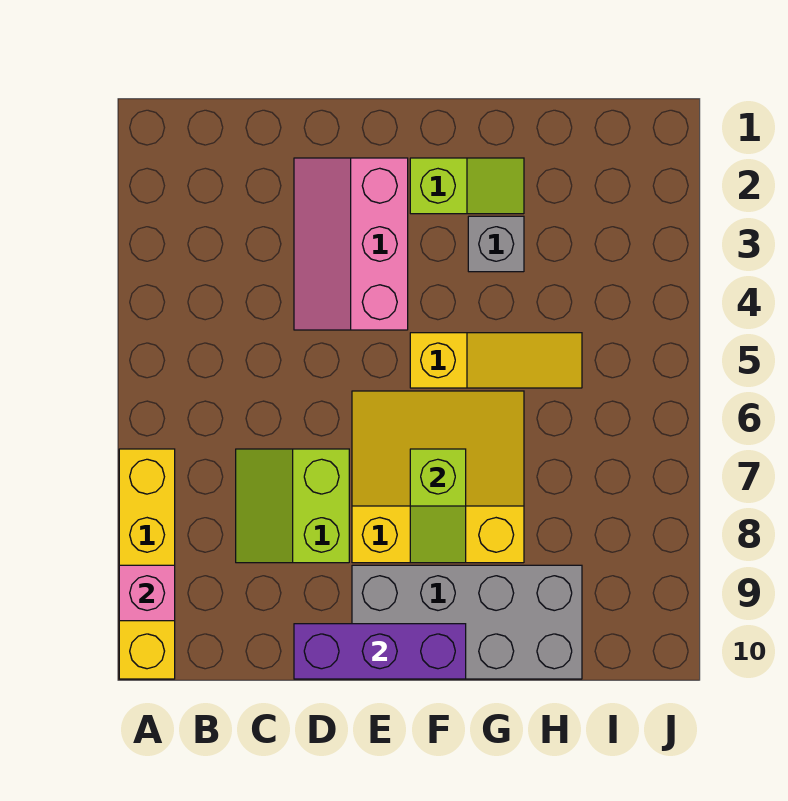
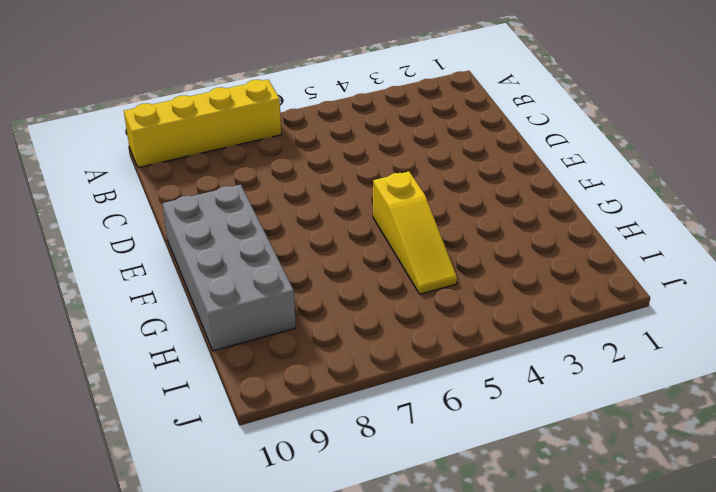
none -> lime slope C7:D8 level 1 top D
none -> pink slope D2:E4 level 1 top E

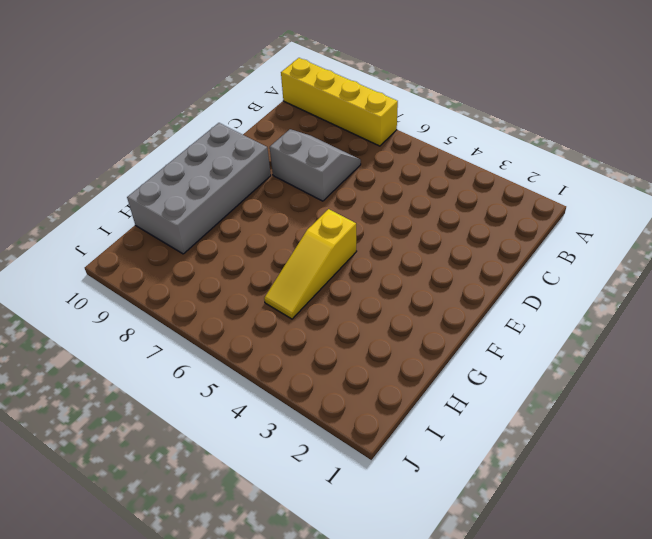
grey slope C7:D8 level 1 top D -> lime slope C7:D8 level 1 top D
none -> pink slope D2:E4 level 1 top E
none -> yellow slope E6:G8 level 1 top 8

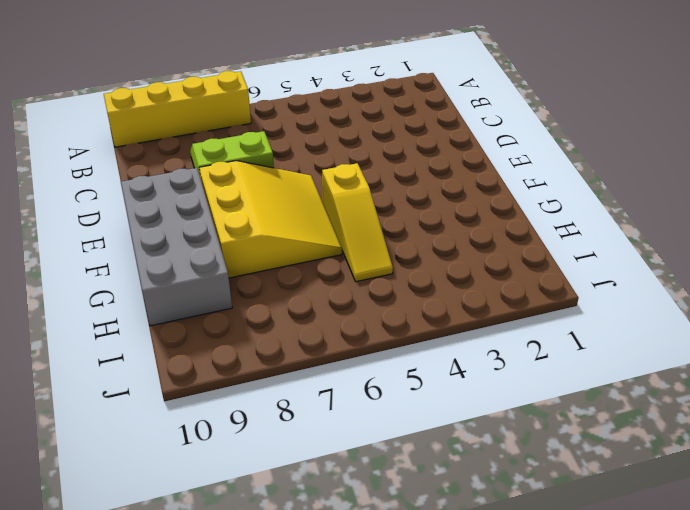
none -> pink slope D2:E4 level 1 top E
none -> lime slope F2:G2 level 1 top F

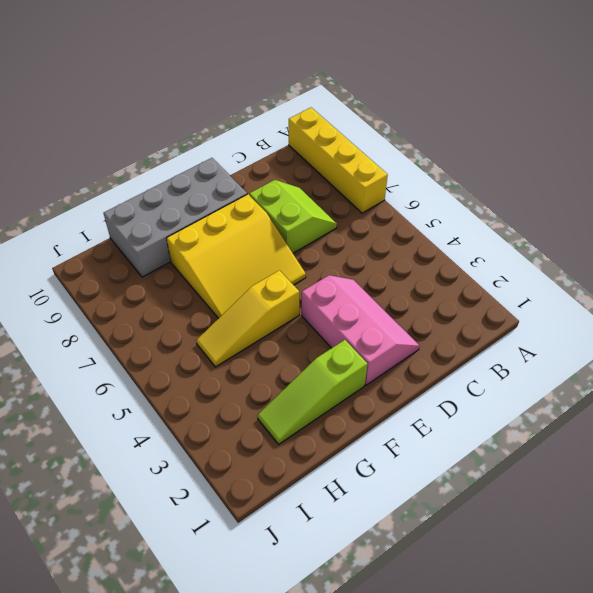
lime slope F2:H2 level 1 top F -> lime slope F2:G2 level 1 top F
none -> grey brick G3 level 1
none -> pink brick A9 level 2

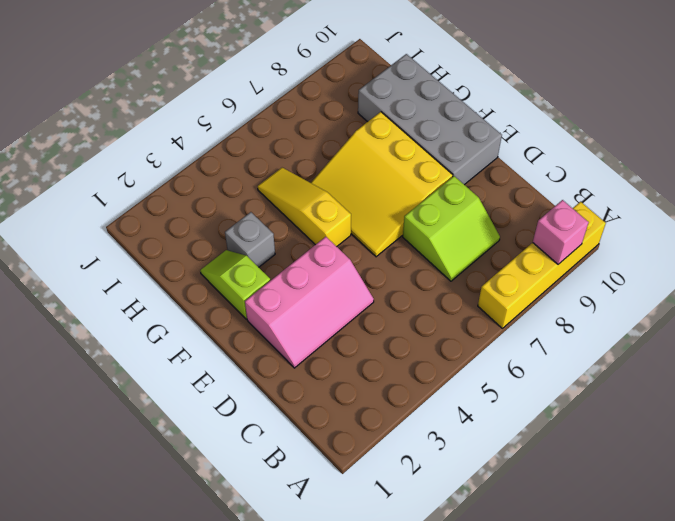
none -> purple brick D10:F10 level 2
none -> lime slope F7:F8 level 2 top 7

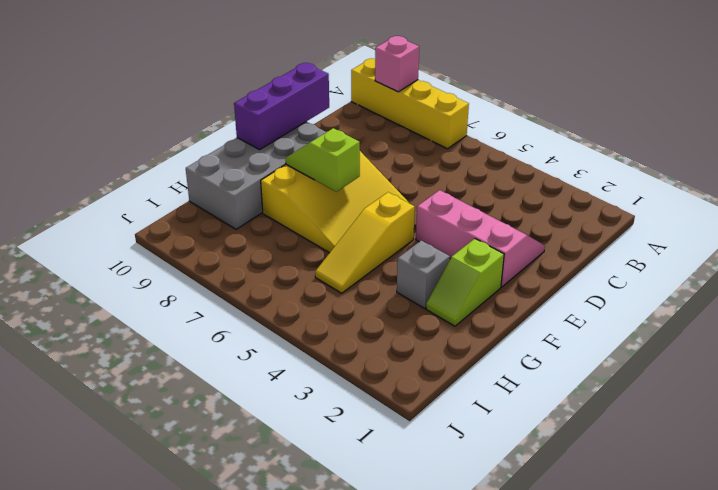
none -> lime slope C7:D8 level 1 top D

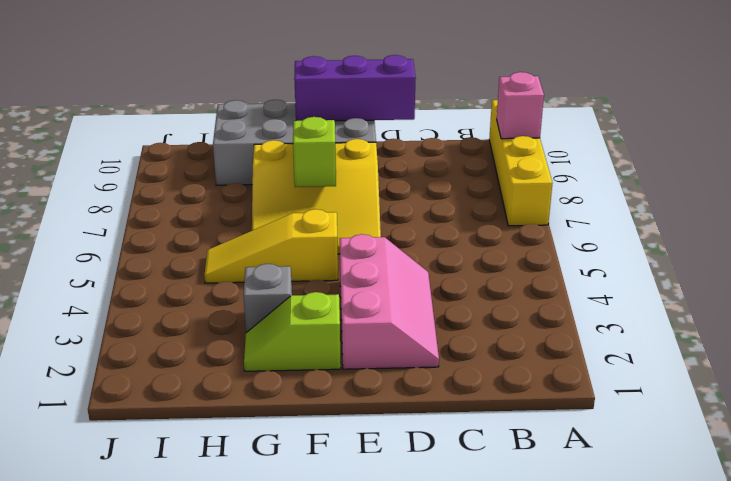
none -> lime slope C7:D8 level 1 top D

